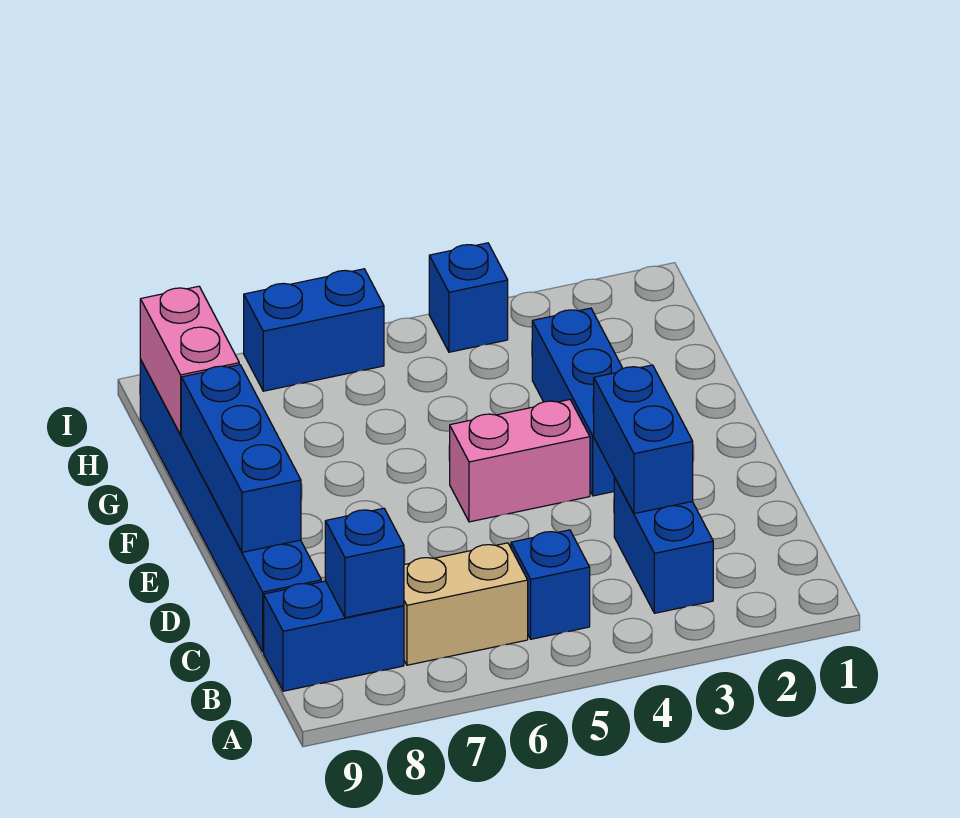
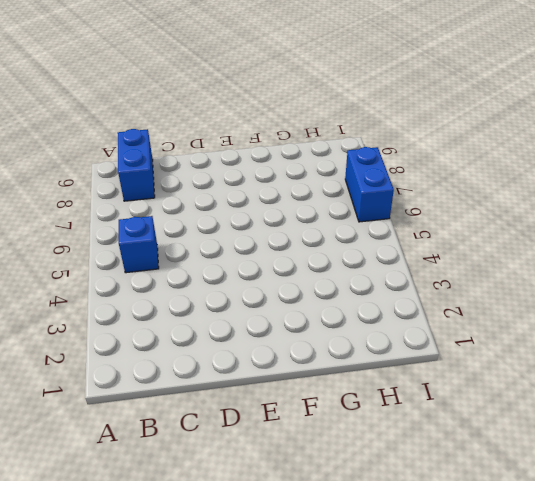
none -> blue brick B3:C3 level 1
none -> tan brick B6:B7 level 1
none -> blue brick C9:H9 level 1

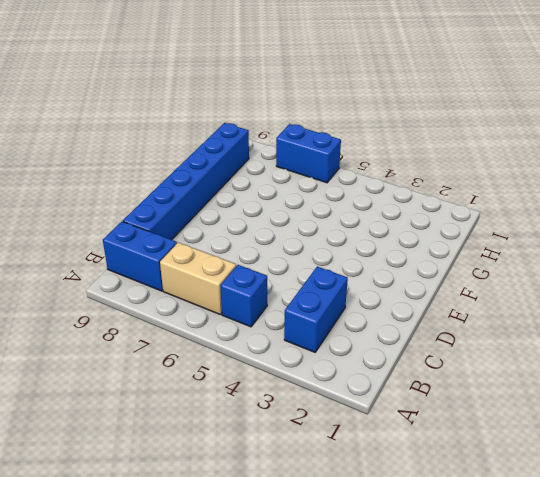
none -> blue brick E3:G3 level 1
none -> pink brick E4:E5 level 1
none -> blue brick I4 level 1

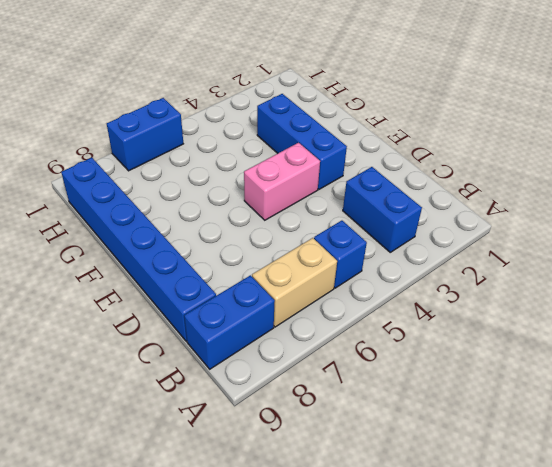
none -> blue brick I4 level 1
none -> blue brick B8 level 2
none -> blue brick C3:D3 level 2

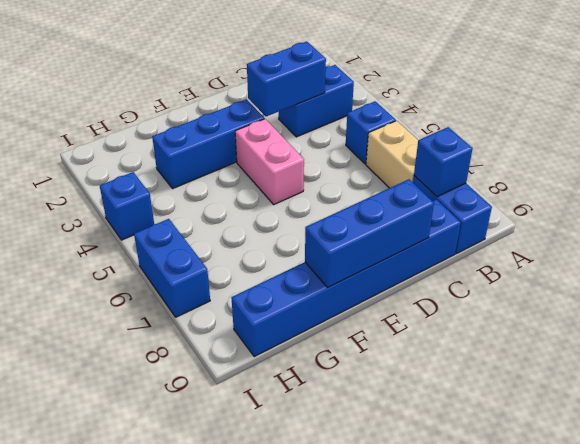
none -> pink brick G9:H9 level 2

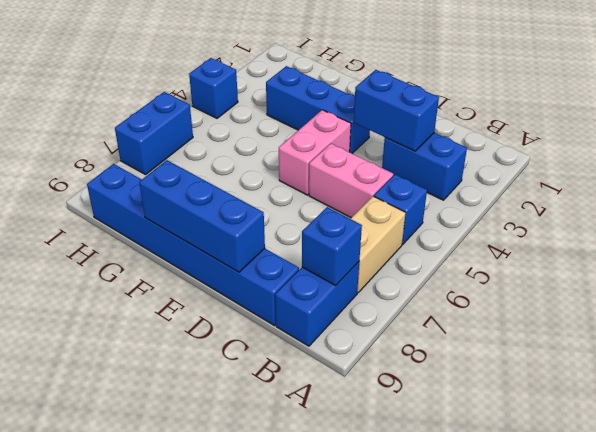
pink brick C5:D5 level 1 -> pink brick G9:H9 level 2

